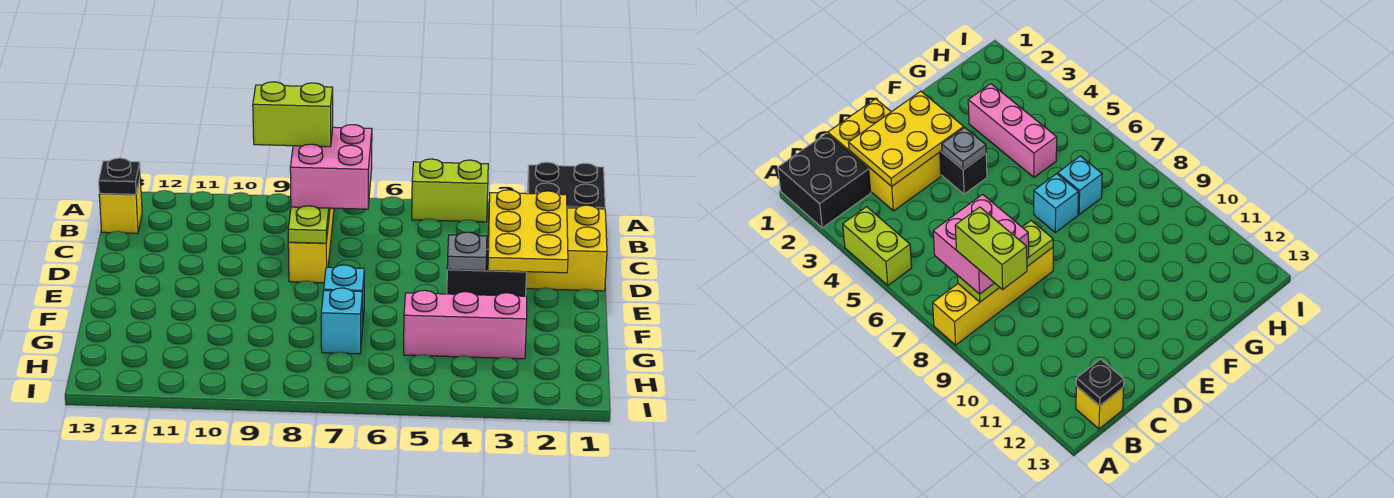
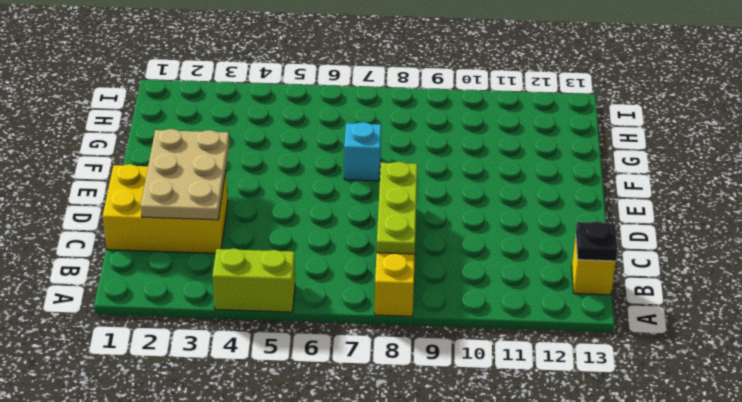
tan plate C2:E3 level 2 -> yellow plate C2:E3 level 2
none -> black brick A1:B2 level 1
none -> black brick E3:E4 level 1
none -> pink brick G3:G5 level 1

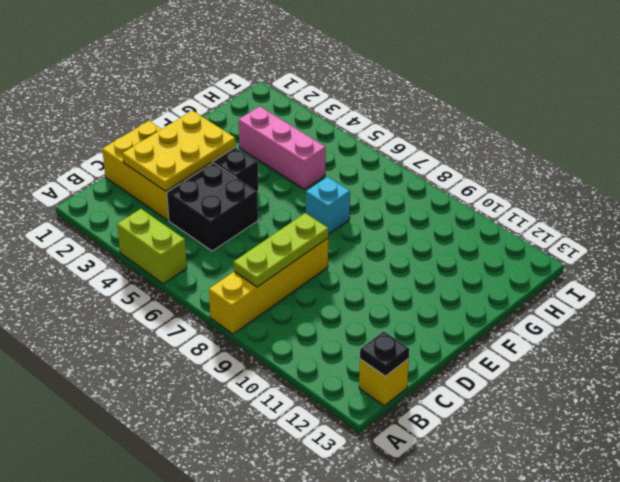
black brick C4:D5 level 1 -> black brick A1:B2 level 1
none -> cyan brick G7 level 1
none -> grey plate E4 level 2
none -> pink brick B7:C8 level 3

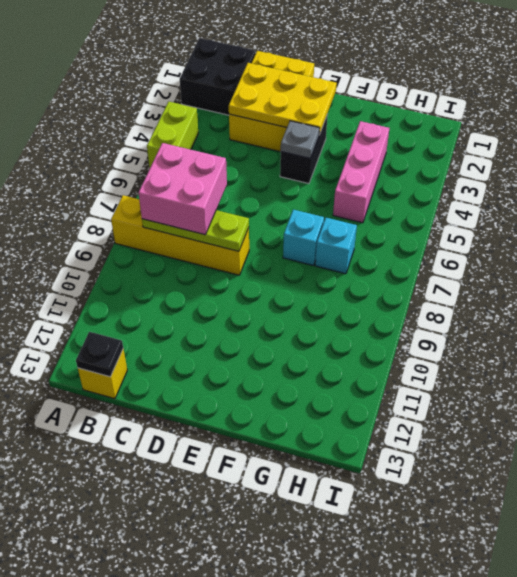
none -> lime brick B8:B9 level 4

